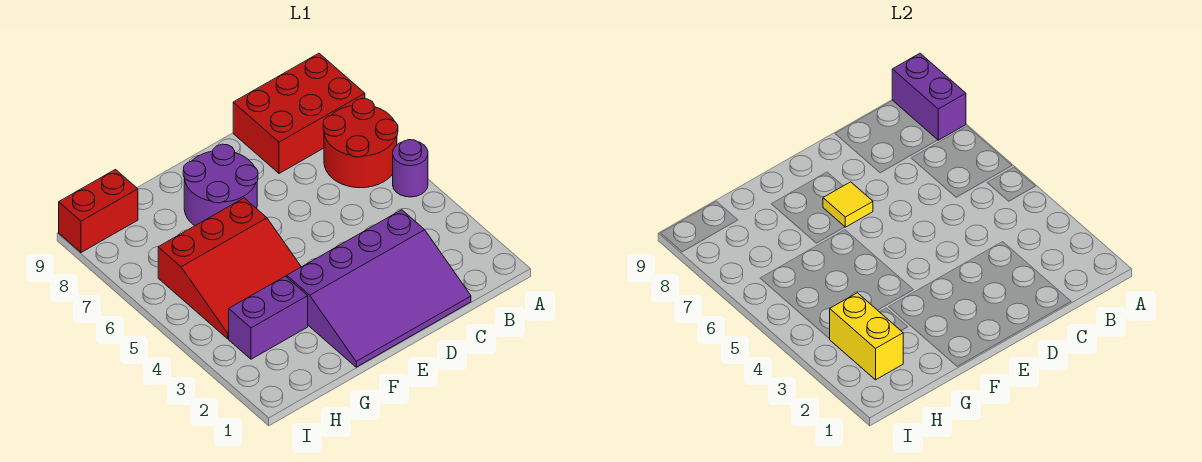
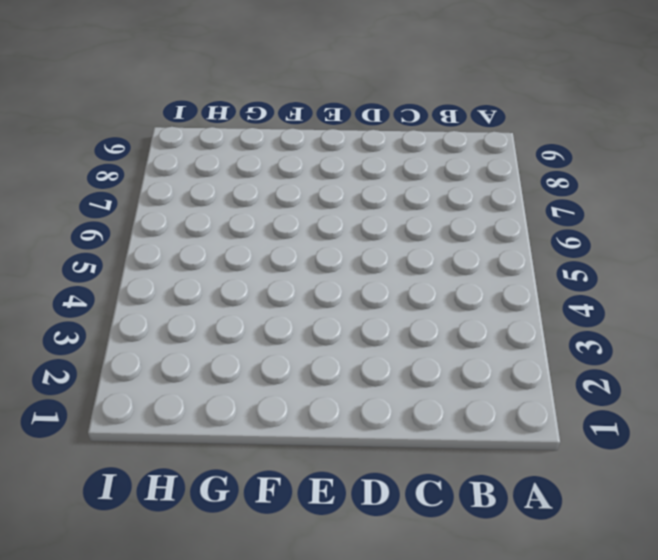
none -> purple round brick A5 level 1
none -> red round brick A6:B7 level 1

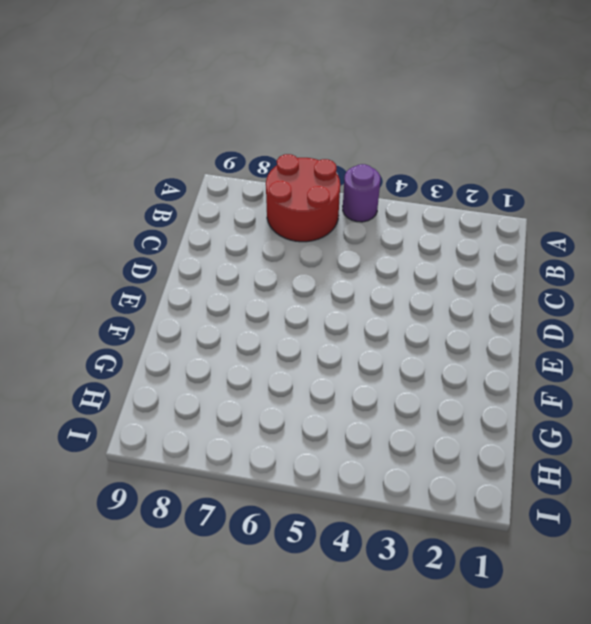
none -> red brick A8:C9 level 1
none -> purple slope C1:F3 level 1 top 3

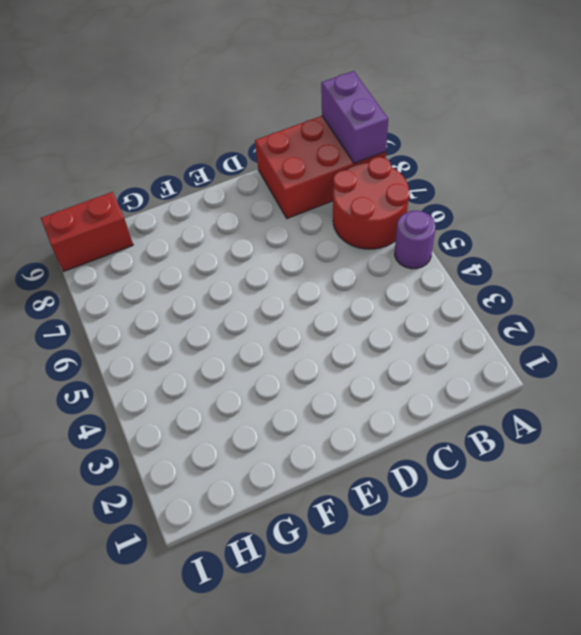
none -> purple slope C1:F3 level 1 top 3
none -> purple round brick E7:F8 level 1

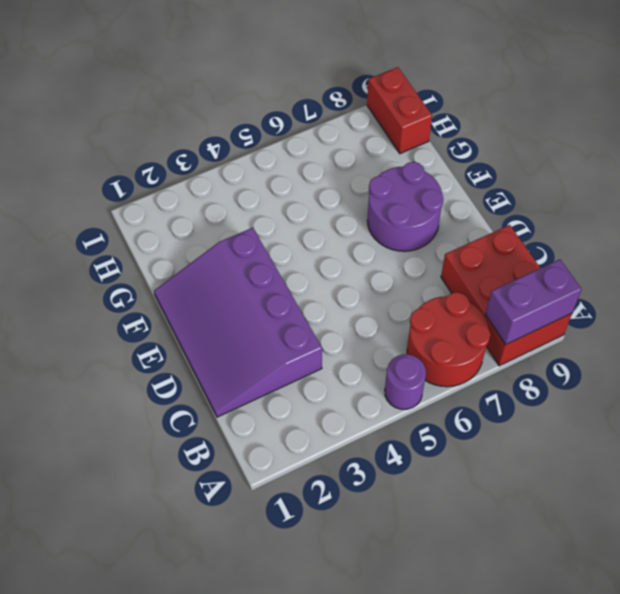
none -> red slope F4:H6 level 1 top 6
none -> purple brick G3:H3 level 1

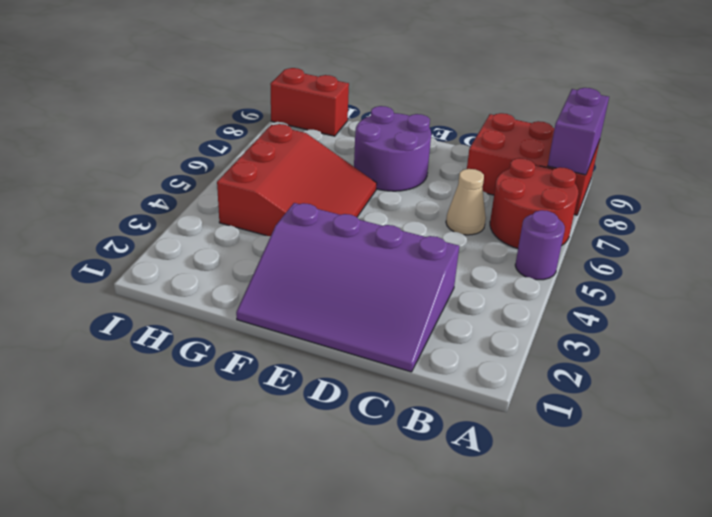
tan cone C6 level 1 -> none
red slope F4:H6 level 1 top H -> red slope F4:H6 level 1 top 6
none -> purple brick G3:H3 level 1
none -> yellow tile E7 level 2

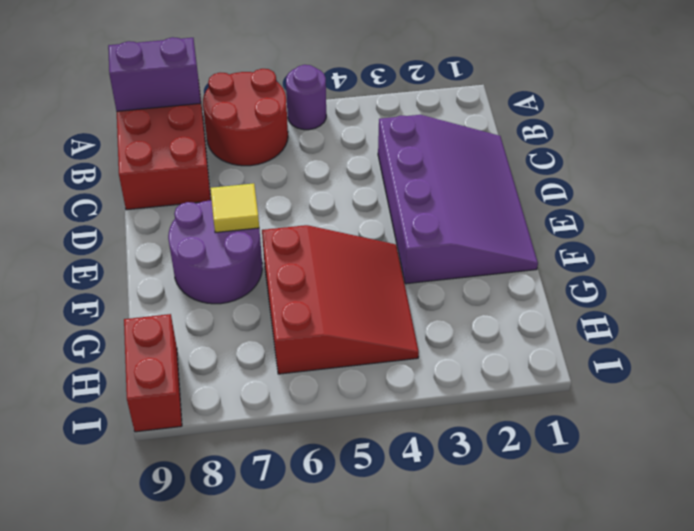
none -> purple brick G3:H3 level 1
none -> yellow brick H2:H3 level 2

